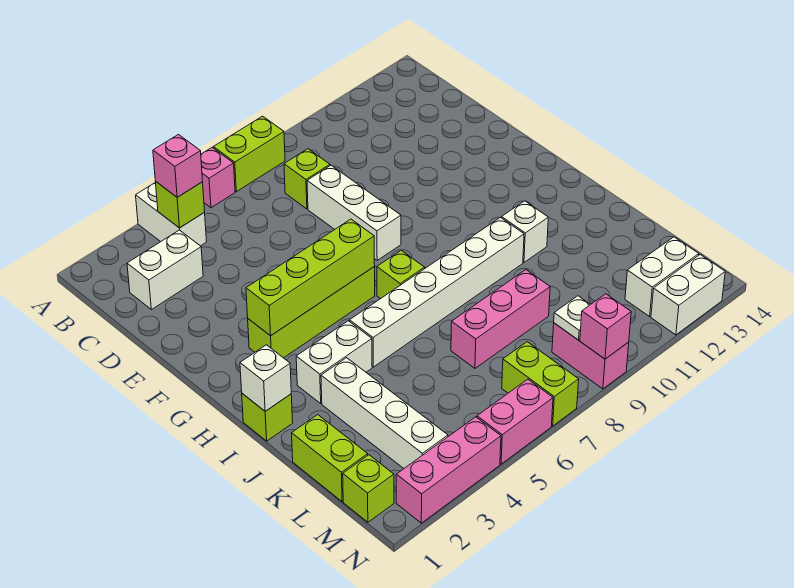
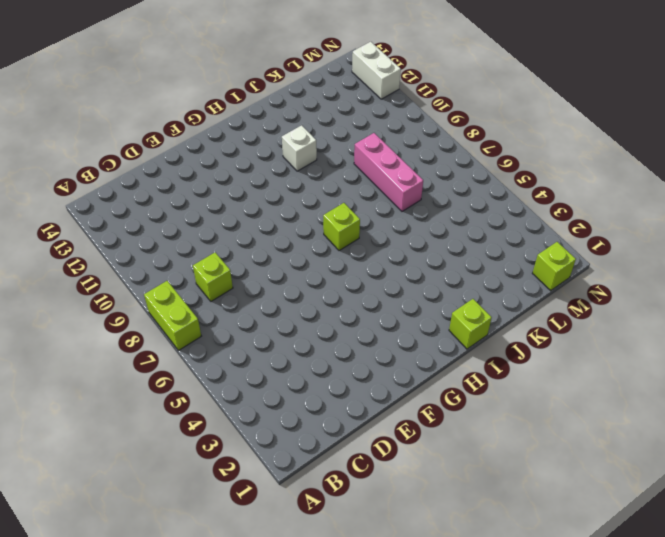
none -> white brick A4:B4 level 1
none -> pink brick A6 level 1
none -> white brick C2:C3 level 1

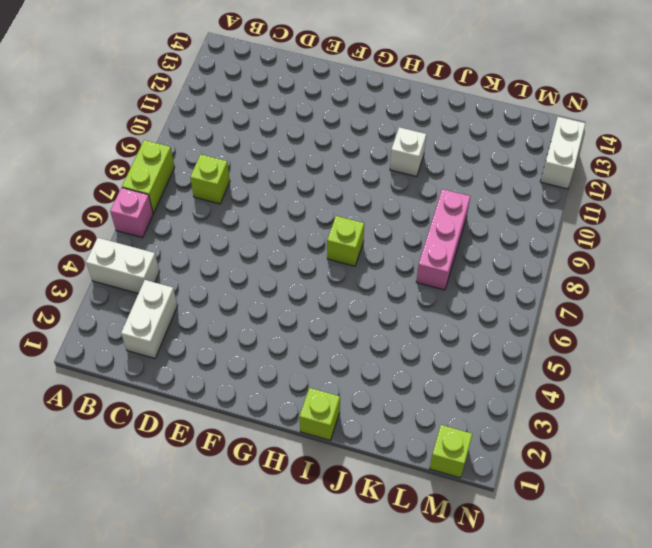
none -> white brick D8:F8 level 1
none -> lime brick G3:G6 level 1
none -> white brick I3:I4 level 1

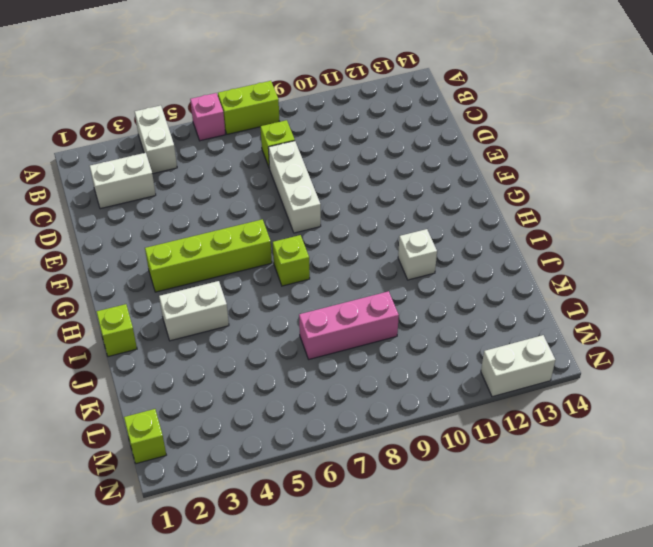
none -> white brick I5:I10 level 1
none -> white brick J3:M3 level 1
none -> lime brick K1:L1 level 1

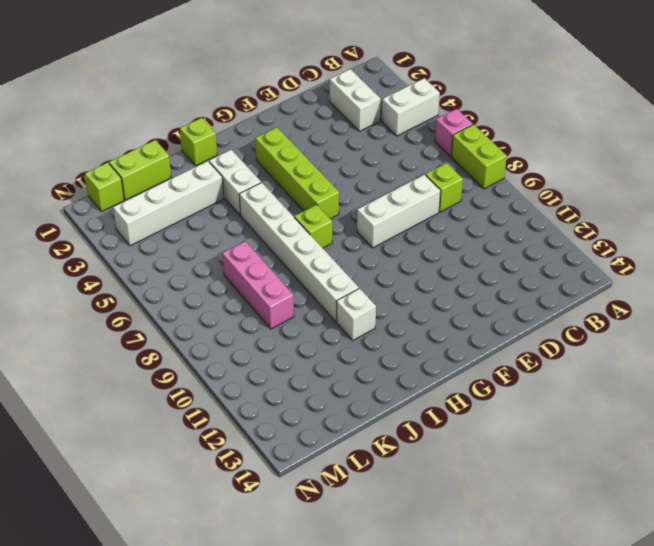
none -> lime brick M7:N7 level 1
none -> pink brick M9:N9 level 1
none -> white brick M12:M13 level 1

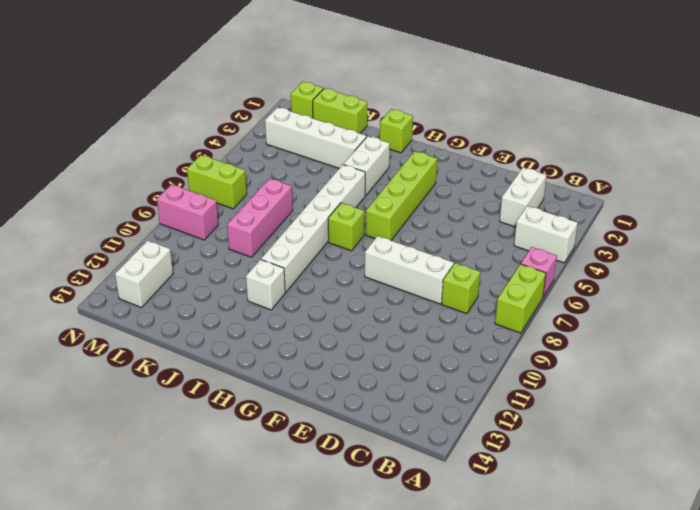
none -> pink brick N2:N4 level 1
none -> pink brick N5:N6 level 1
none -> white brick N12:N13 level 1

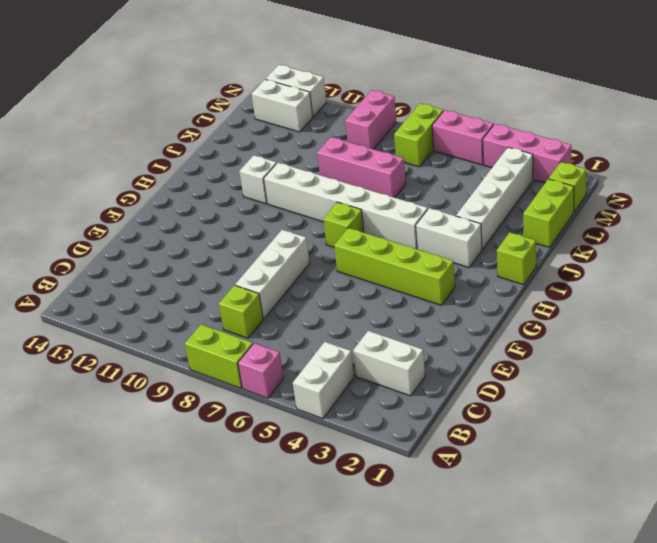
none -> lime brick B4 level 2
none -> lime brick G3:G6 level 2
none -> white brick I1 level 2

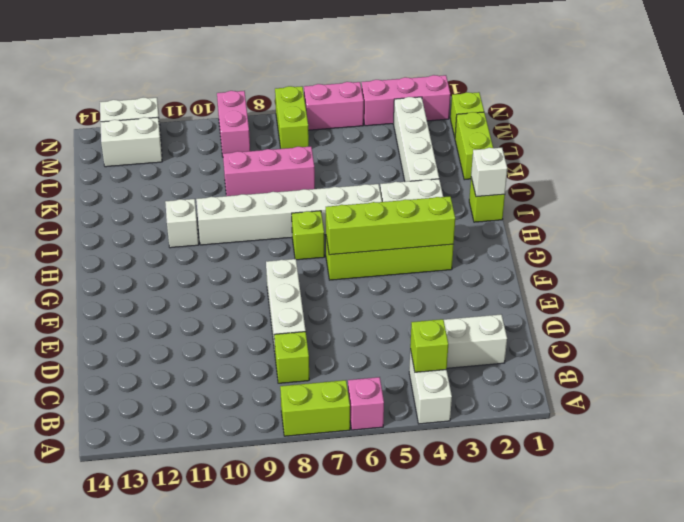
none -> white plate M9 level 2
none -> pink brick N9 level 2
none -> pink brick B4 level 3

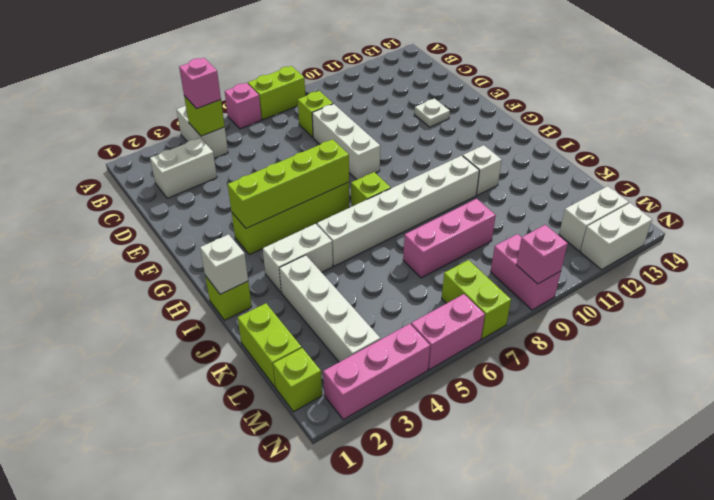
white plate E12 level 1 -> white plate M9 level 2

